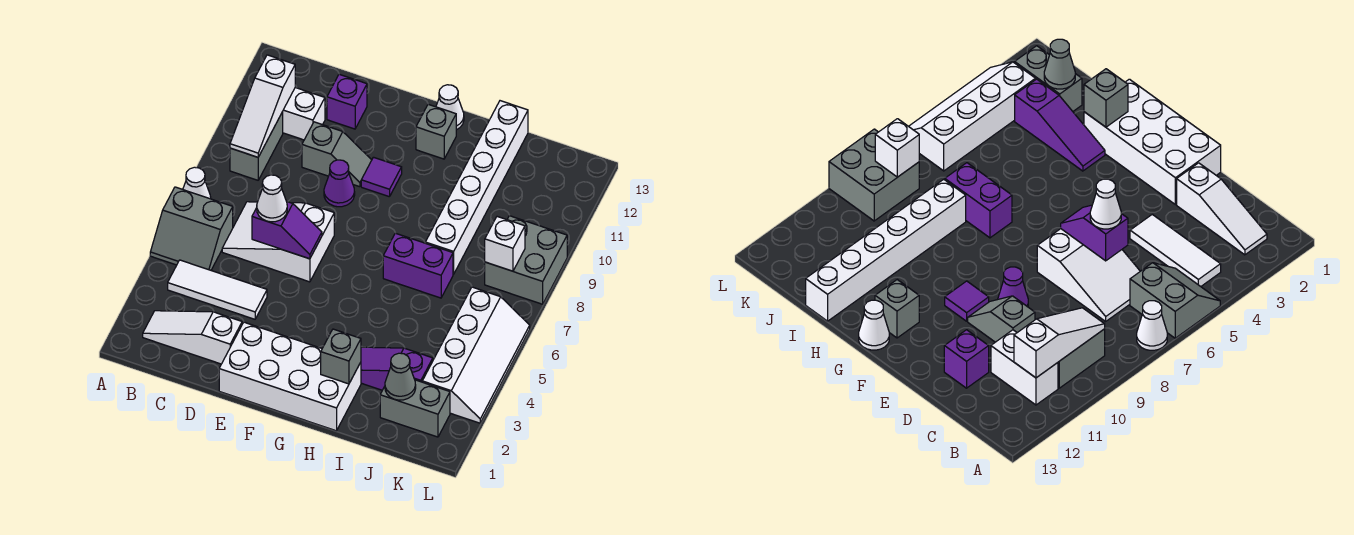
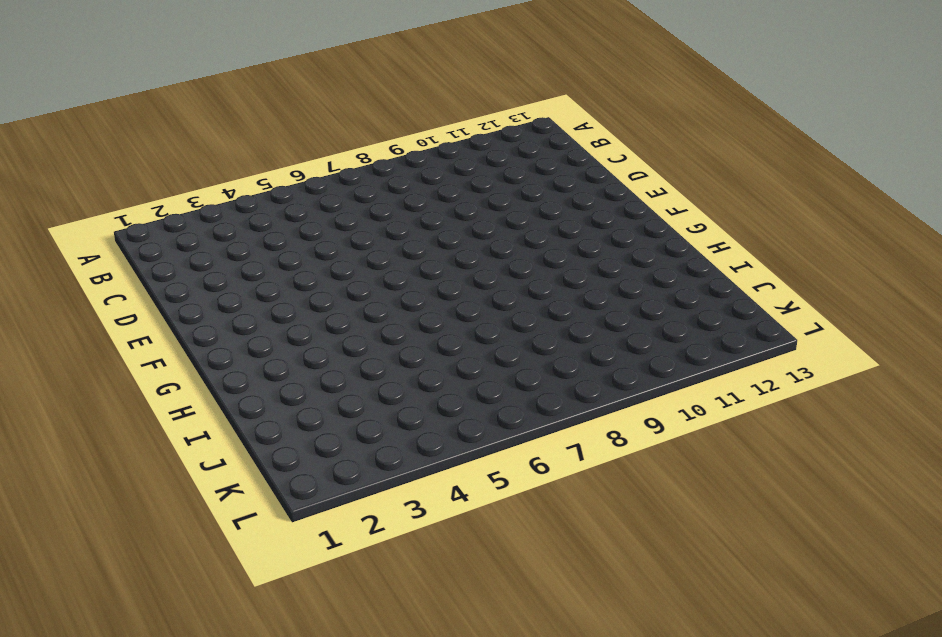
none -> grey slope A5:B6 level 1 top 6
none -> white cone A7 level 1
none -> white slope B2:D2 level 1 top D

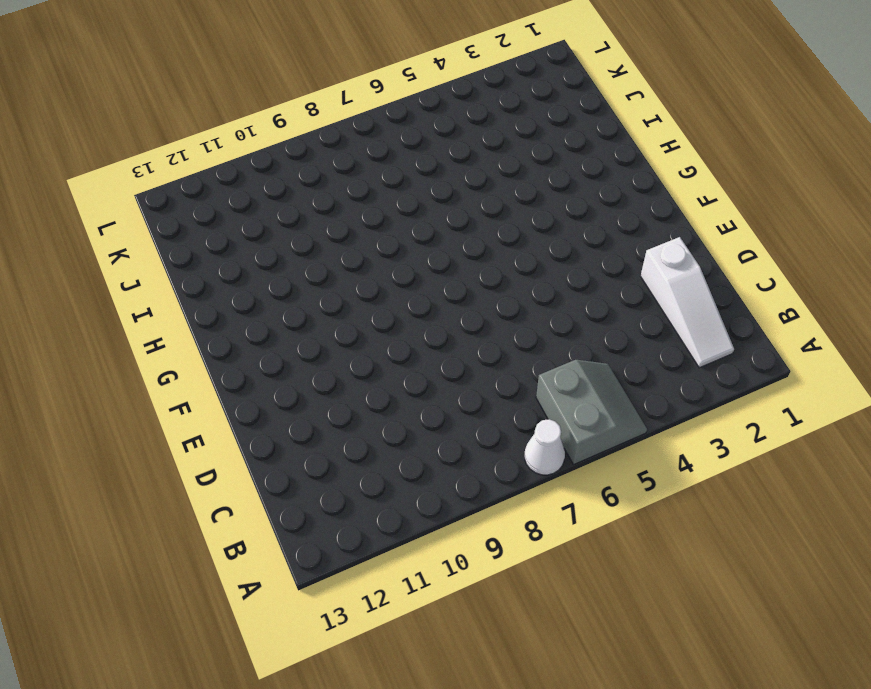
none -> white tile B4:D4 level 1
none -> grey brick B9:B10 level 1
none -> white brick B11:C11 level 1

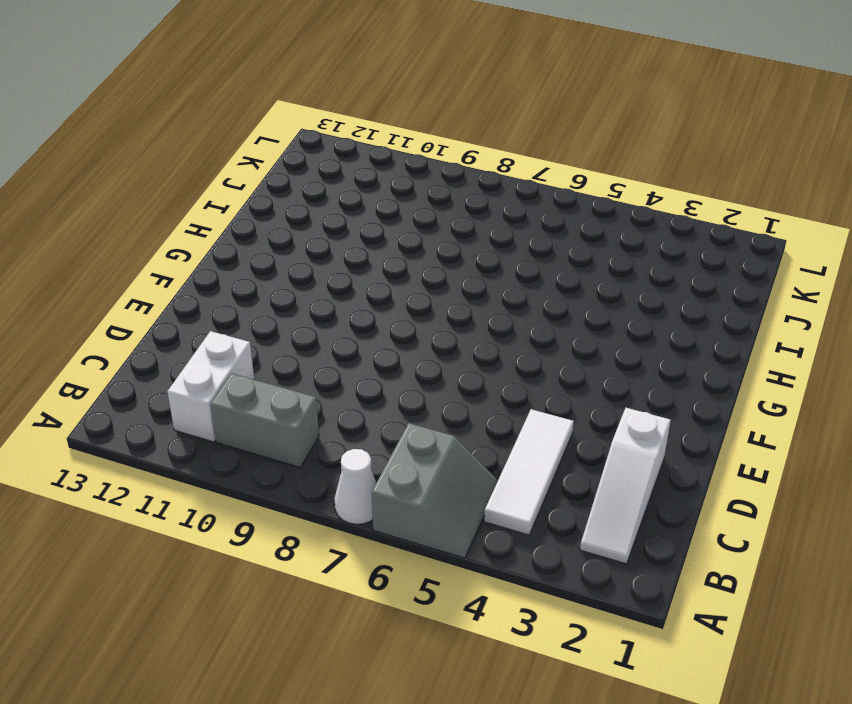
none -> white slope C6:E7 level 1 top E
none -> grey slope D10:E10 level 1 top D
none -> purple brick D12 level 1

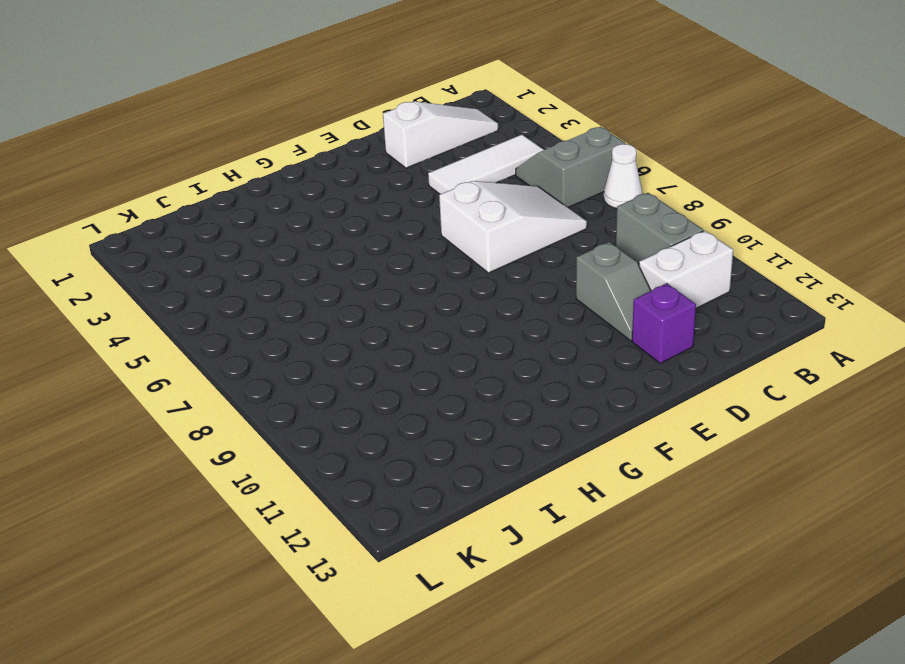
grey slope D10:D11 level 1 top 10 -> grey slope D10:E10 level 1 top D
none -> white brick E1:H2 level 1
none -> purple cone E9 level 1
none -> purple tile F10 level 1

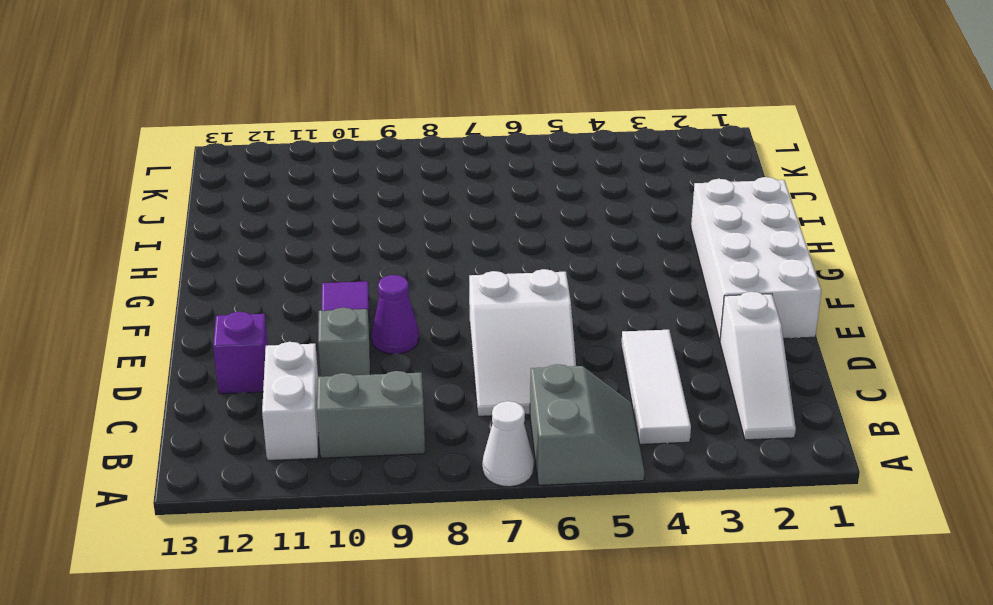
none -> grey brick G12 level 1
none -> white cone G13 level 1
none -> purple slope H3:J3 level 1 top J

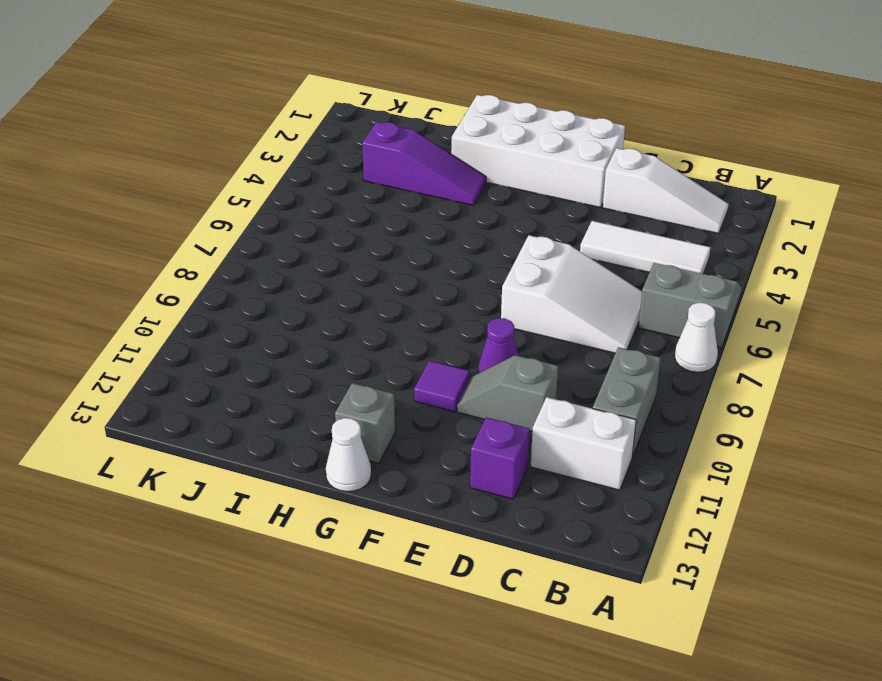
none -> purple brick H7:I7 level 1
none -> white brick I8:I13 level 1
none -> grey brick J2:K2 level 1

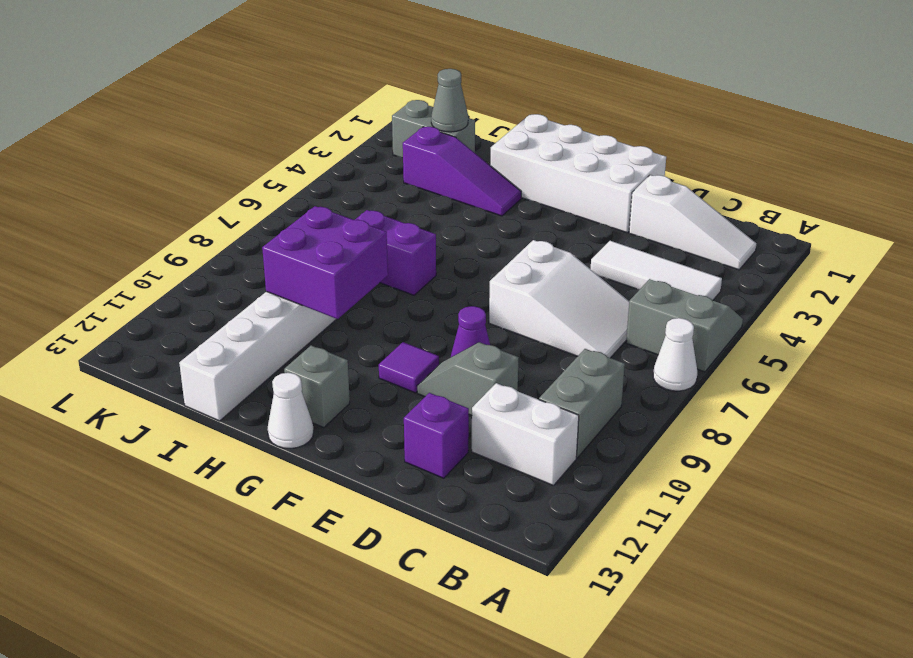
purple brick H9:I10 level 2 -> none
none -> white slope K3:L6 level 1 top K
none -> grey brick K8:L9 level 1
none -> white slope B9:B11 level 2 top 11

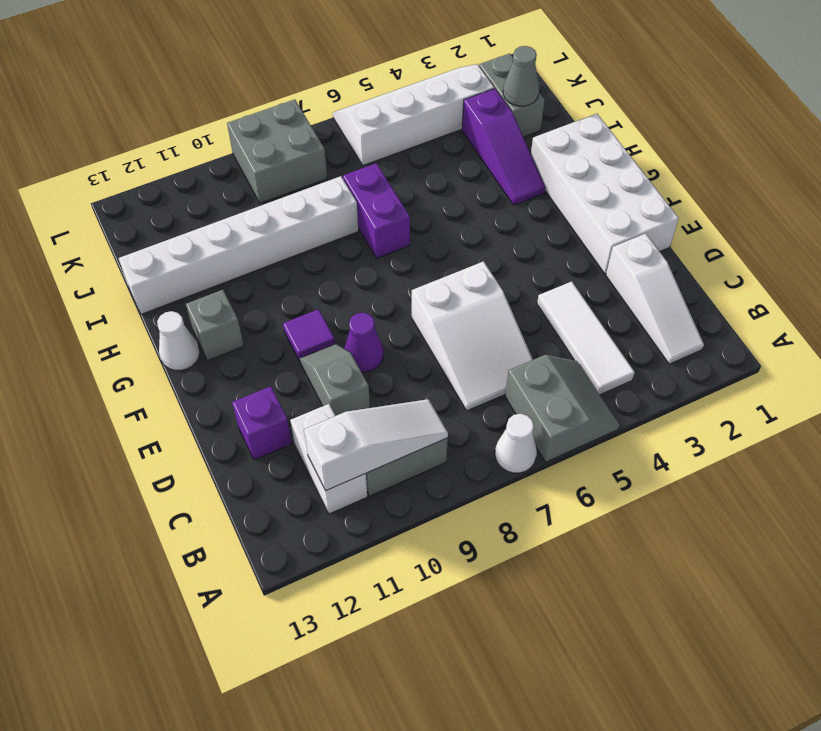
none -> purple slope D6:E6 level 2 top D
none -> grey brick H2 level 2
none -> white brick K8 level 2

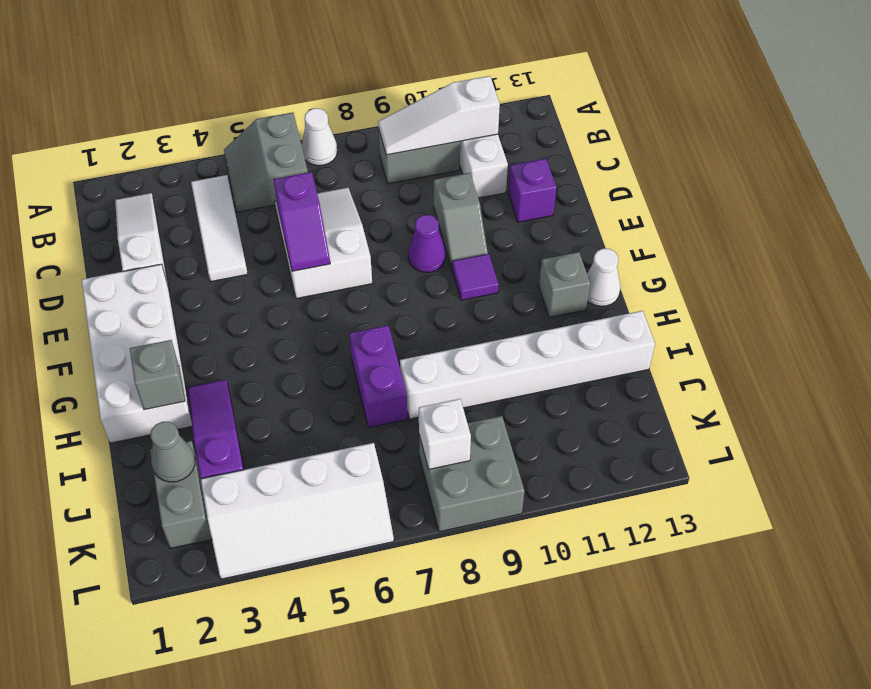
none -> white cone D6 level 3

